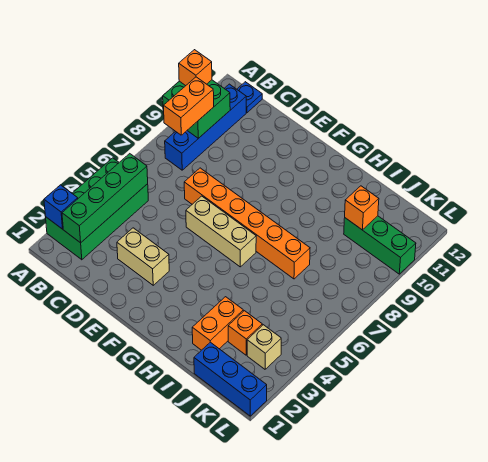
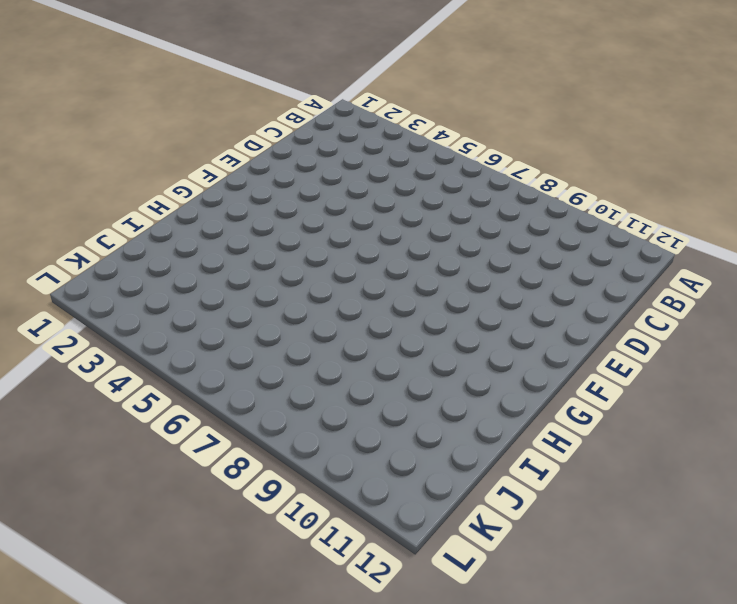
none -> green brick A2:B5 level 1
none -> blue brick B8:B11 level 1
none -> blue plate B12 level 1

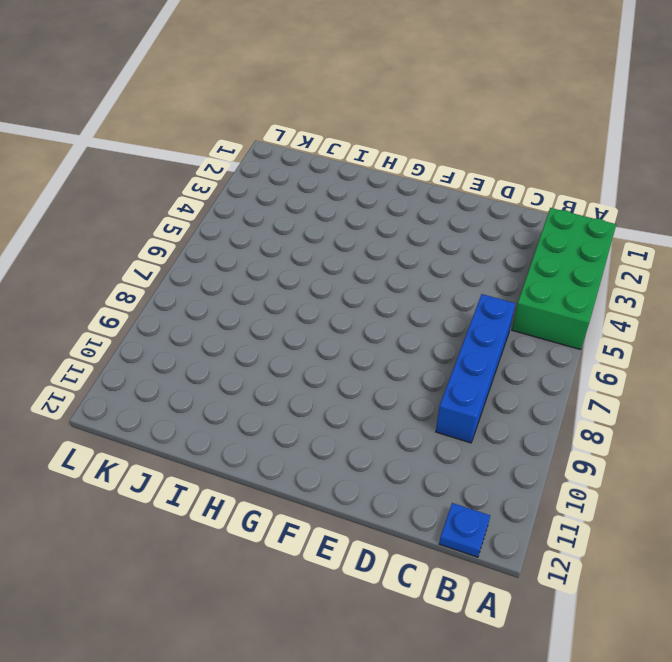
blue brick C6:C9 level 1 -> blue brick B8:B11 level 1
none -> tan brick D3:E3 level 1
none -> orange brick D7:I7 level 1
none -> tan brick E6:G6 level 1

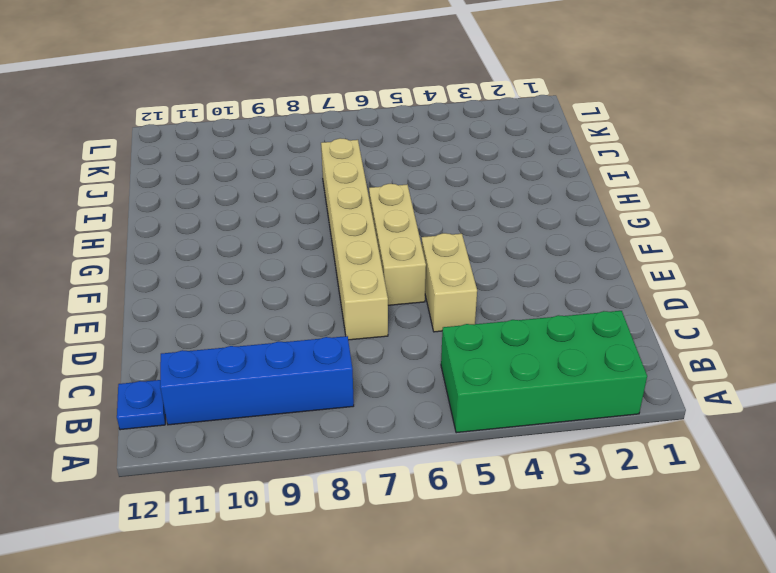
tan brick D5:E5 level 1 -> tan brick D3:E3 level 1
tan brick D7:I7 level 1 -> orange brick D7:I7 level 1
none -> orange brick I2:I3 level 1
none -> blue brick J1:L1 level 1
none -> orange brick J3 level 1

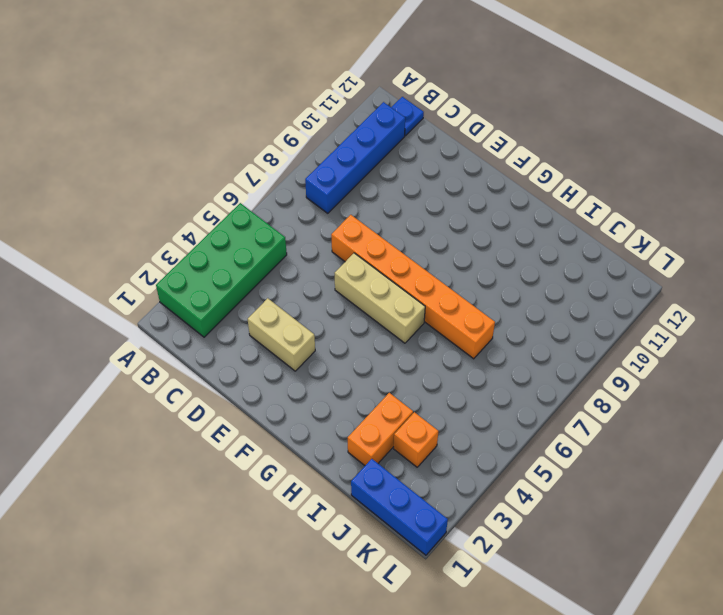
none -> green brick J10:L10 level 1
none -> tan brick K3 level 1
none -> blue brick A2 level 2

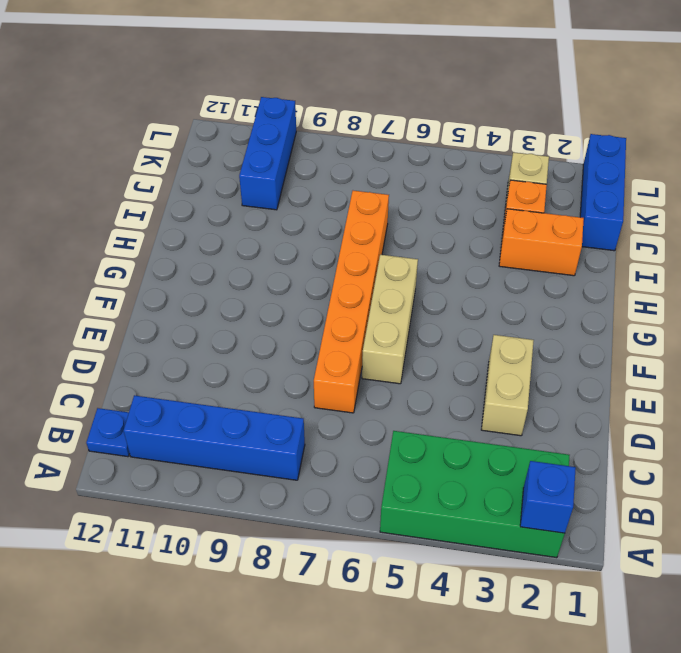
blue brick J10:L10 level 1 -> green brick J10:L10 level 1
none -> green brick A9:B10 level 2
none -> green brick B2:B5 level 2
none -> orange brick J10 level 2

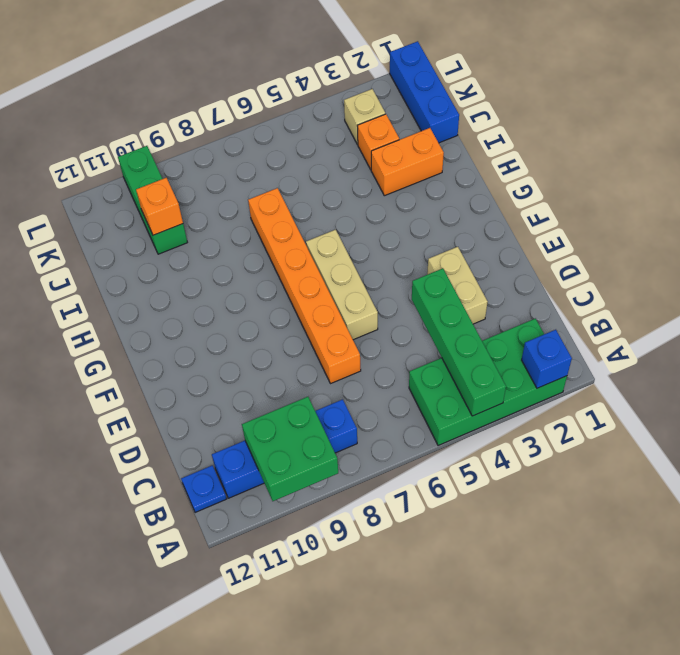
green brick A4:D4 level 2 -> green brick B2:B5 level 2
none -> orange brick A10 level 3
none -> orange brick B8:B9 level 3

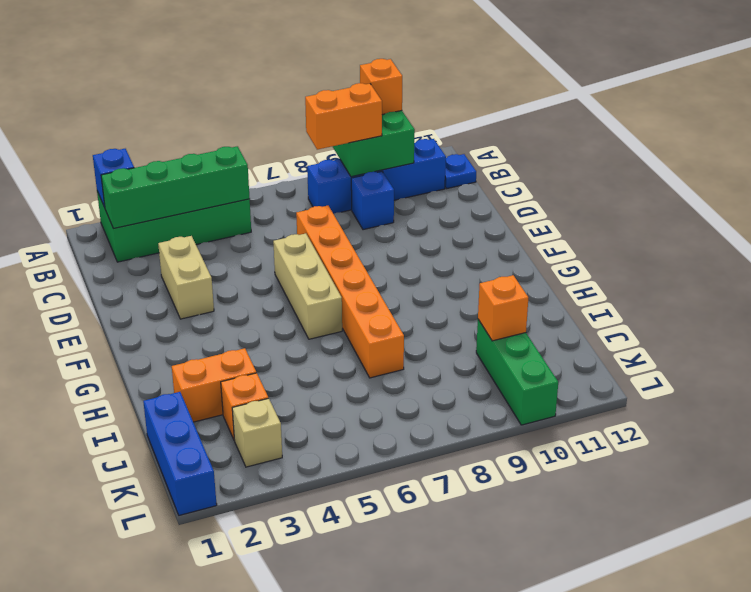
blue brick C9 level 1 -> none

